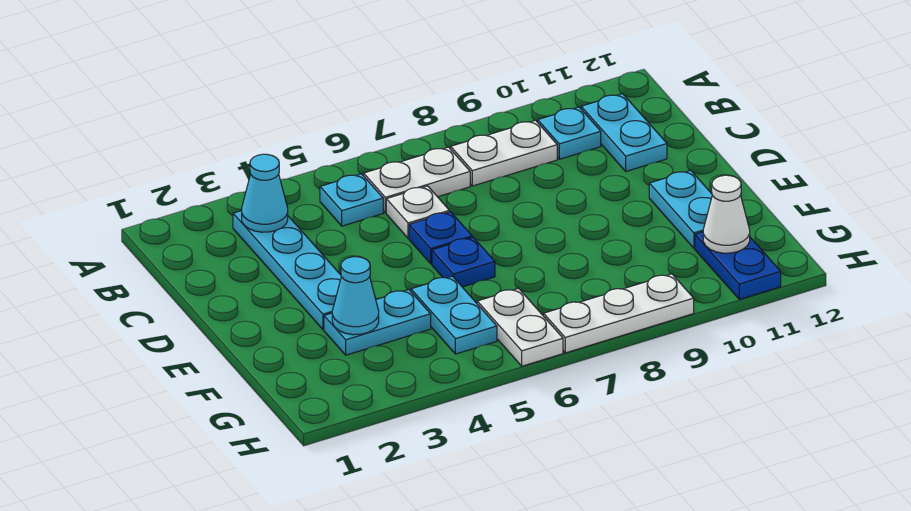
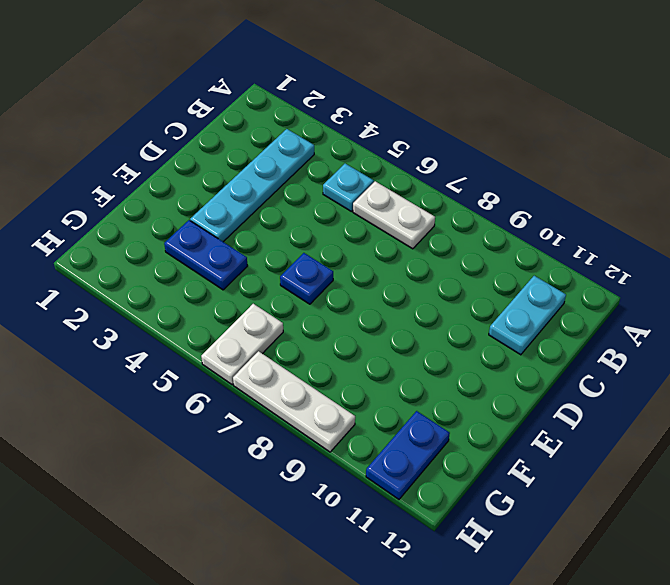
blue plate F3:F4 level 1 -> cyan plate F3:F4 level 1
none -> white plate B8:B9 level 1
none -> cyan plate B10 level 1
none -> white plate C6 level 1

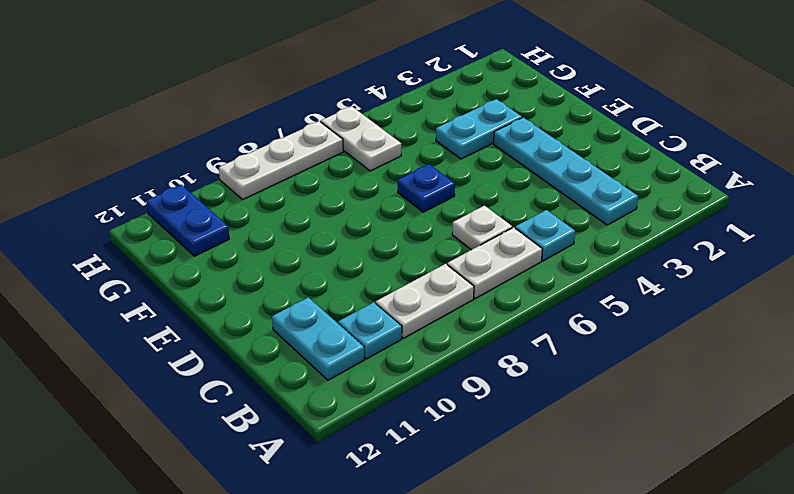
none -> blue plate D6 level 1
none -> cyan plate E11:F11 level 1
none -> cyan plate F5:G5 level 1

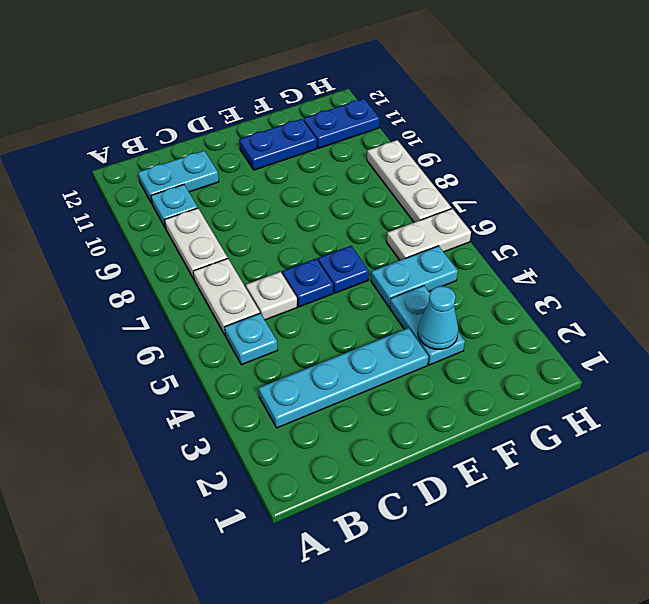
blue plate E11:F11 level 1 -> cyan plate E11:F11 level 1
none -> cyan cone B3 level 2
none -> white cone G11 level 2

